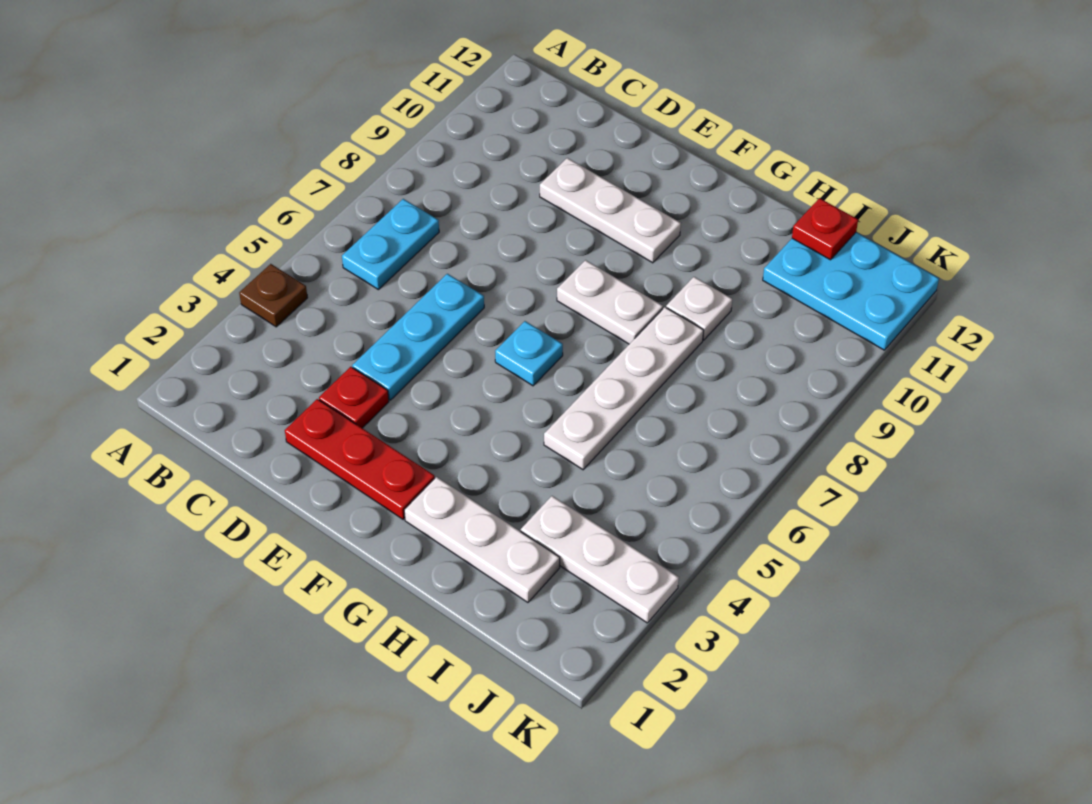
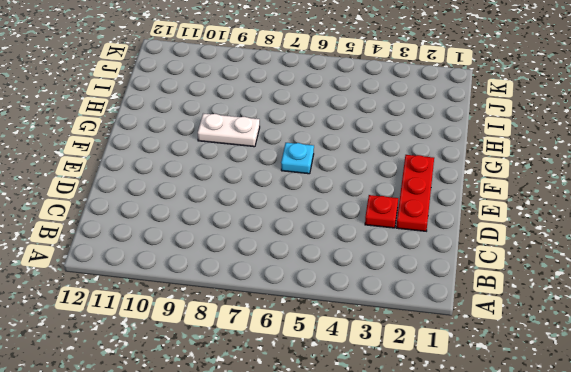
white plate G8:G9 level 1 -> white plate F8:G8 level 1
none -> brown plate A4 level 1
none -> cyan plate B6:B7 level 1
none -> cyan plate D4:D6 level 1

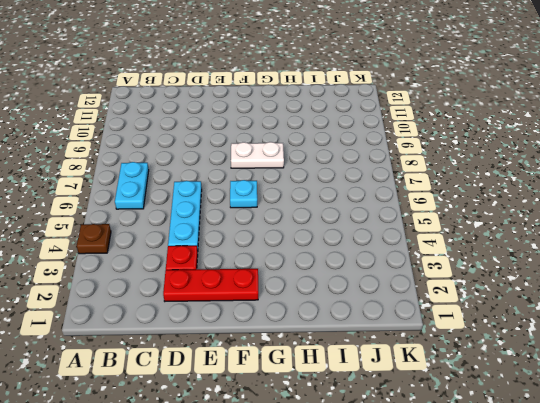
none -> white plate D10:F10 level 1
none -> white plate G2:I2 level 1
none -> white plate H5:H8 level 1

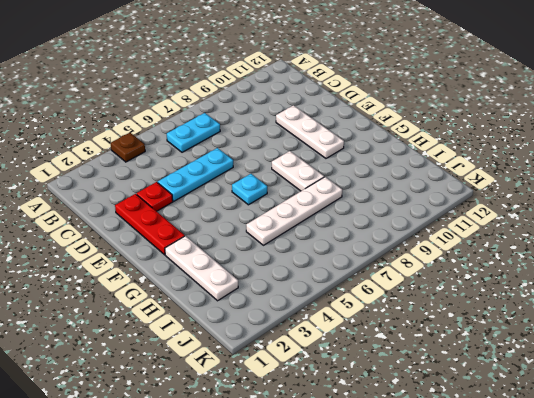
none -> white plate H9 level 1
none -> white plate I3:K3 level 1
none -> cyan plate I11:K12 level 1

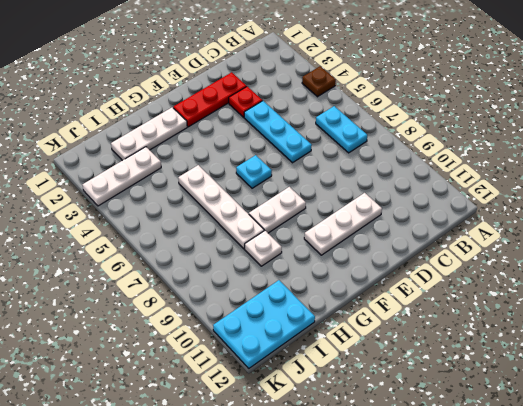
none -> red plate I12 level 2

